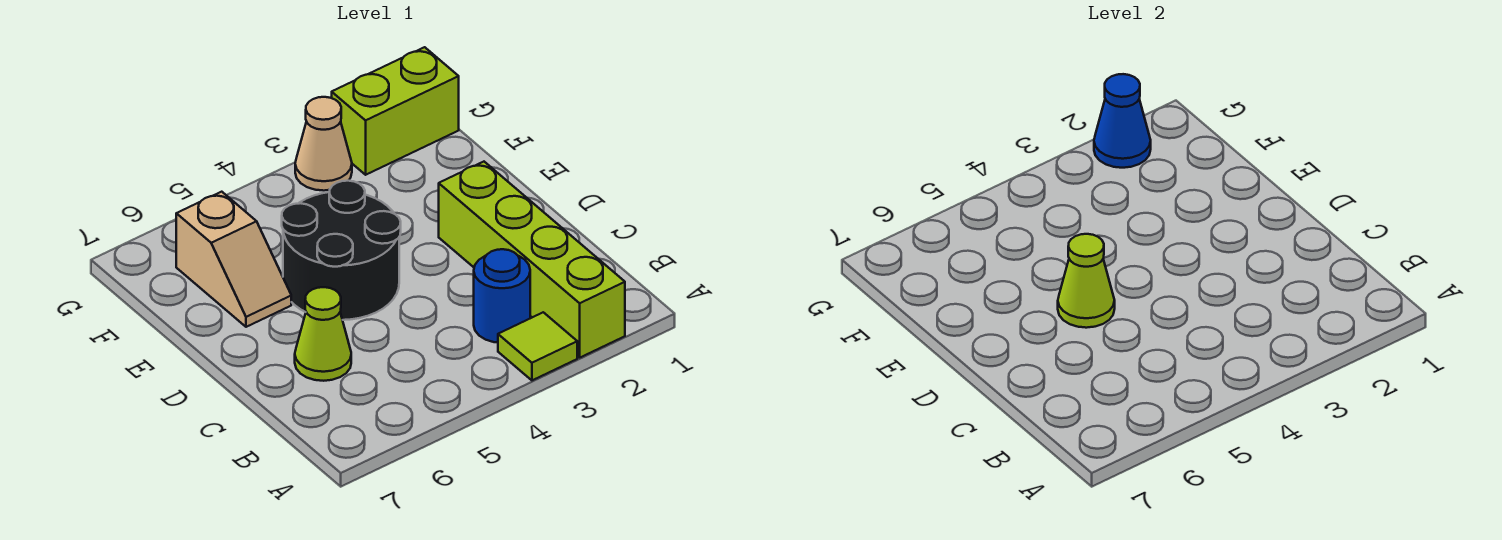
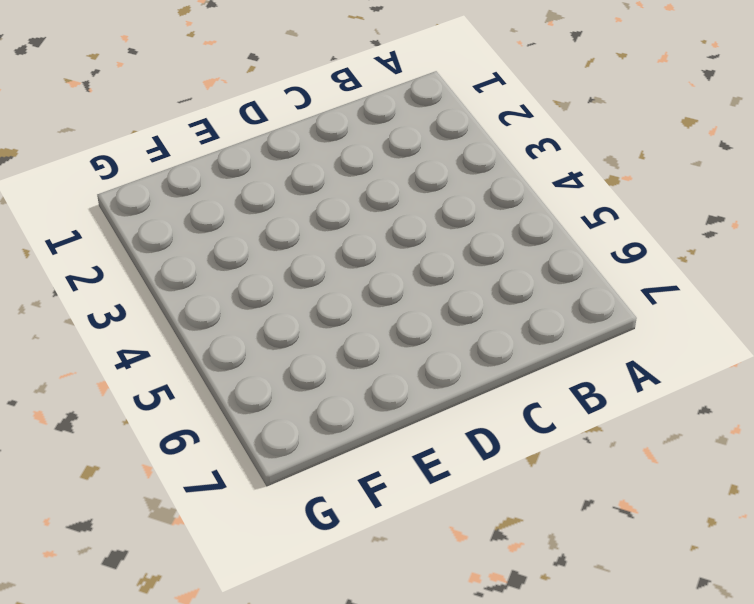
none -> lime brick A2:D2 level 1
none -> lime tile A3 level 1

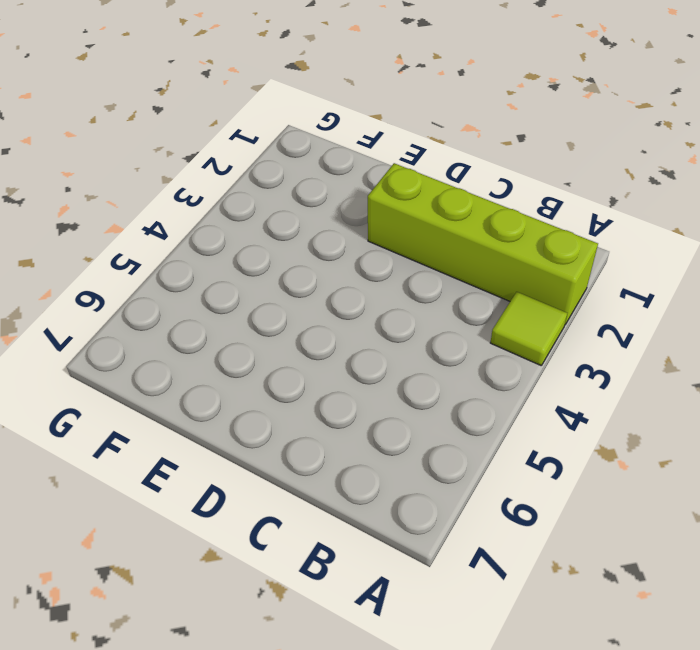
none -> blue round brick B3 level 1
none -> lime cone C6 level 1

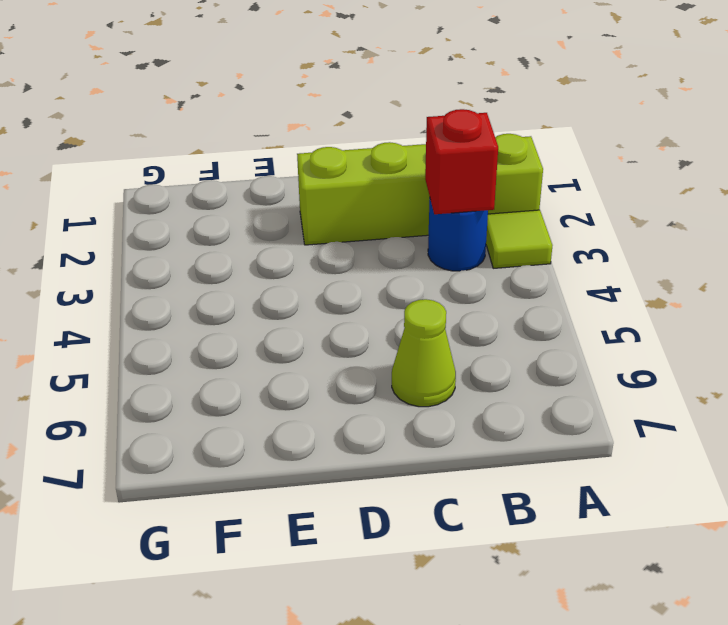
red brick B3 level 2 -> none
none -> black round brick D4:E5 level 1
none -> tan slope E6:F6 level 1 top F

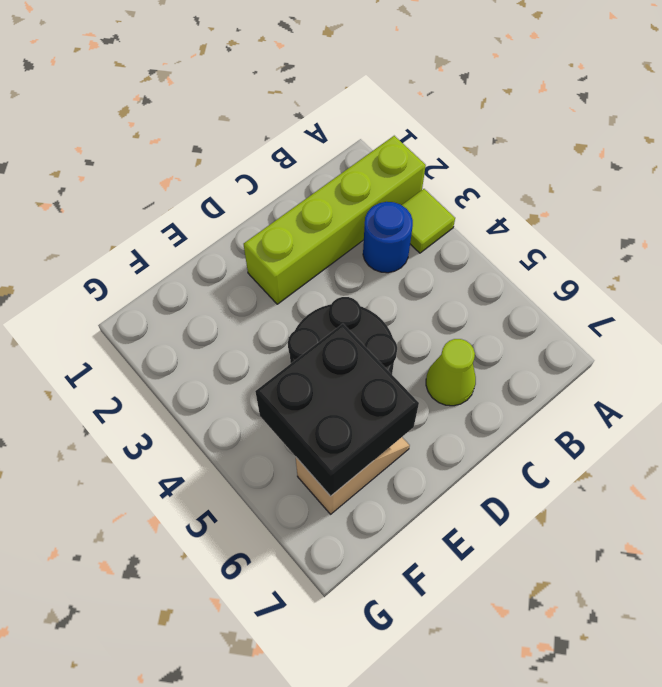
black brick E5:F6 level 2 -> none
none -> lime brick G1:G2 level 1
none -> tan cone G3 level 1

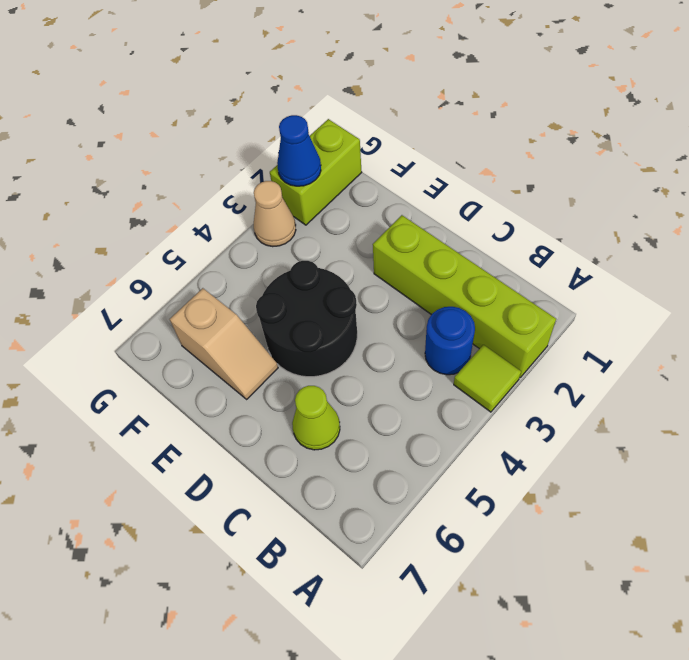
none -> lime cone D5 level 2

